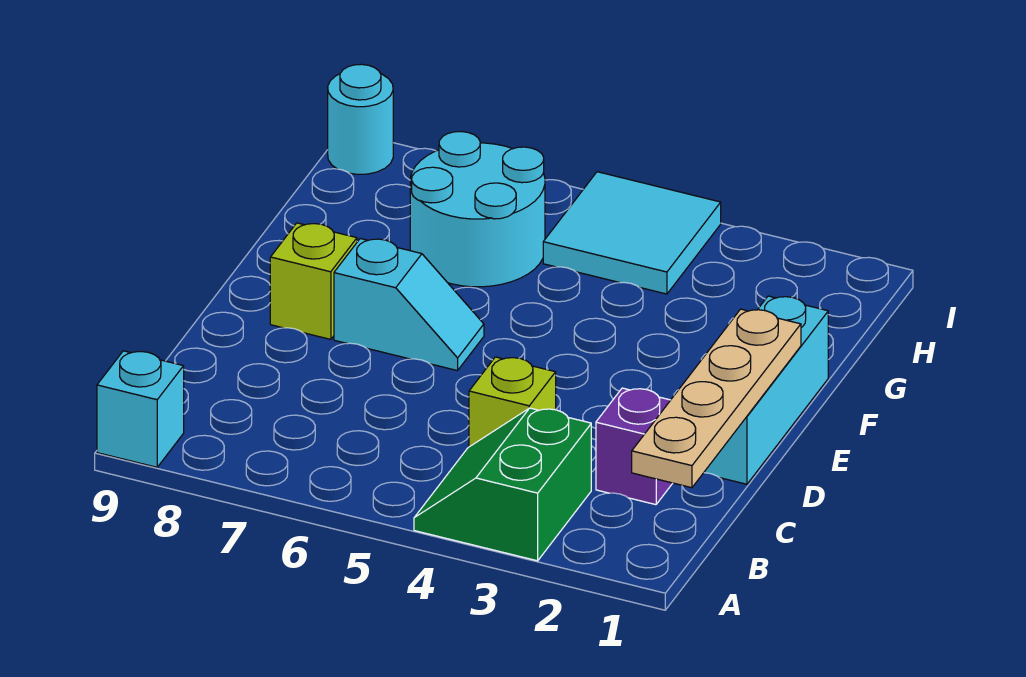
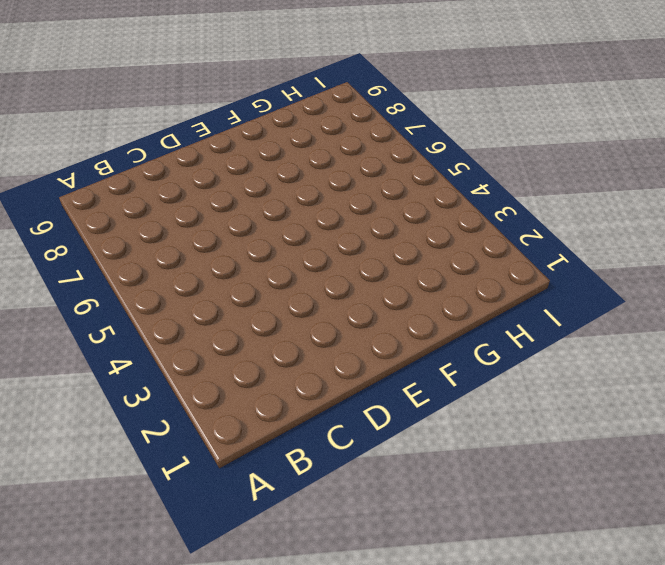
none -> green slope A3:B4 level 1 top 3
none -> cyan brick A9 level 1

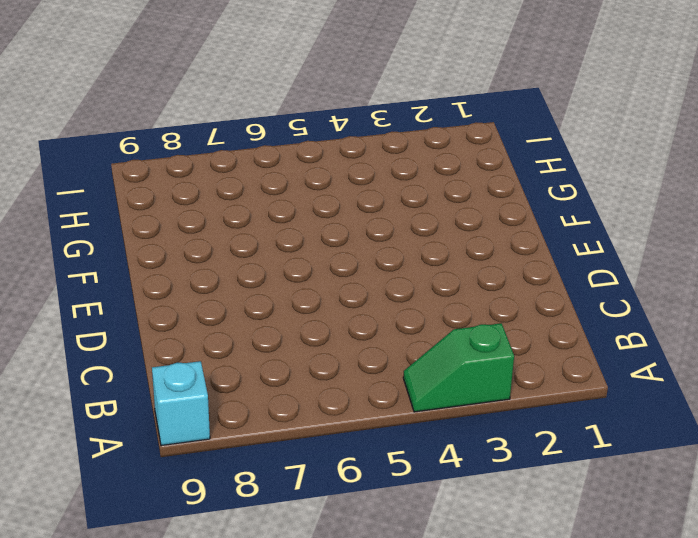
green slope A3:A4 level 1 top 3 -> green slope A3:B4 level 1 top 3
none -> purple brick C2 level 1
none -> lime brick C4 level 1

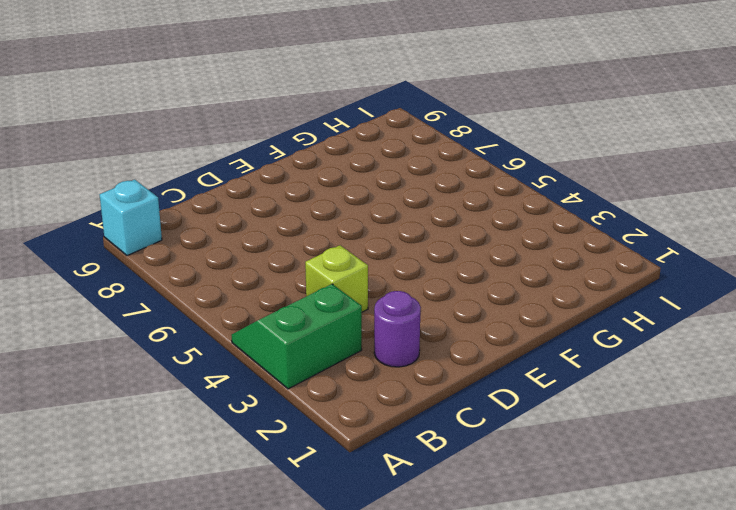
purple round brick C2 level 1 -> purple brick C2 level 1
none -> cyan brick D1:F1 level 1
none -> cyan slope E6:E7 level 1 top 7

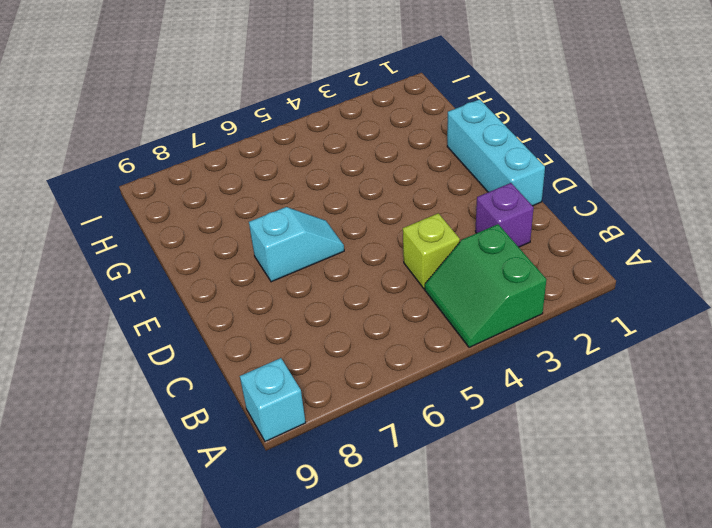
none -> lime brick E8 level 1
none -> cyan round brick G6:H7 level 1

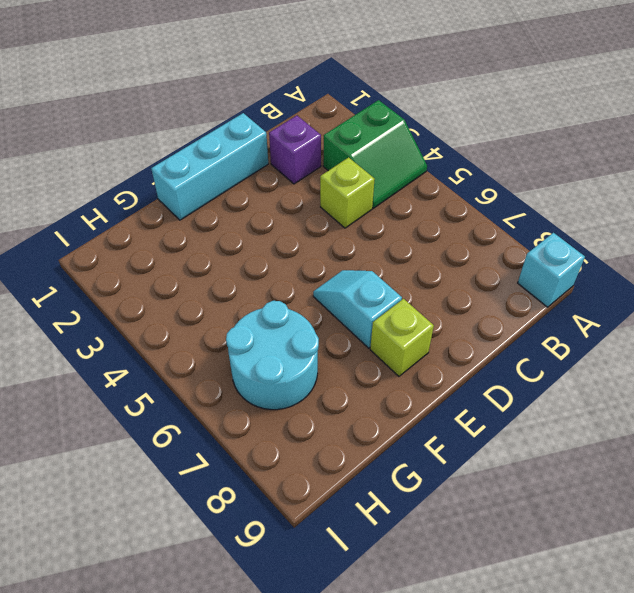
none -> cyan tile H4:I5 level 1
none -> cyan round brick I9 level 1

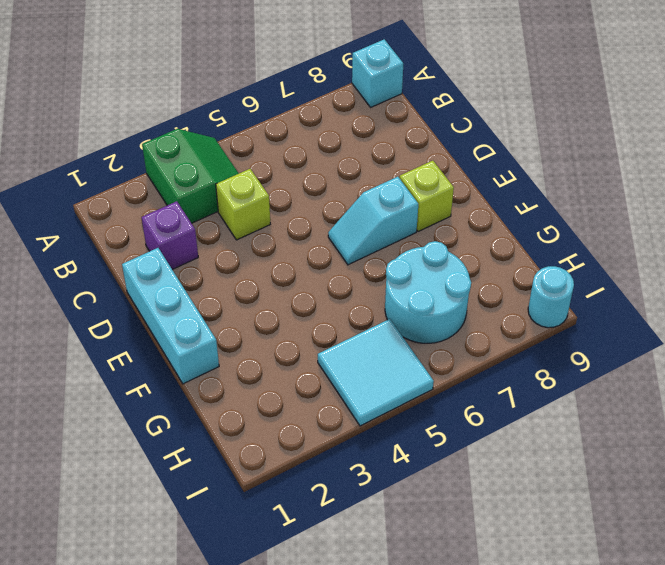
none -> tan plate B1:E1 level 2

